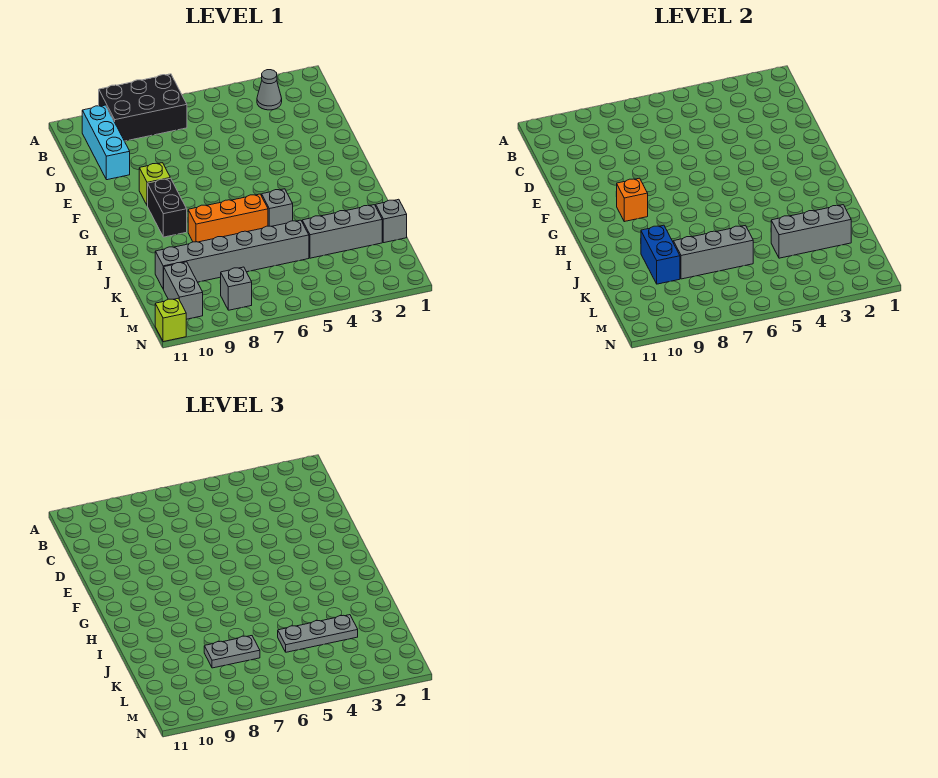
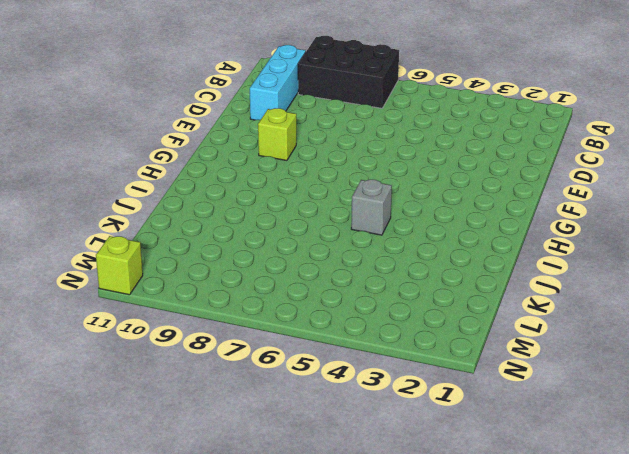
none -> grey cone B3 level 1
none -> black brick G9:H9 level 1
none -> orange brick I6:I8 level 1

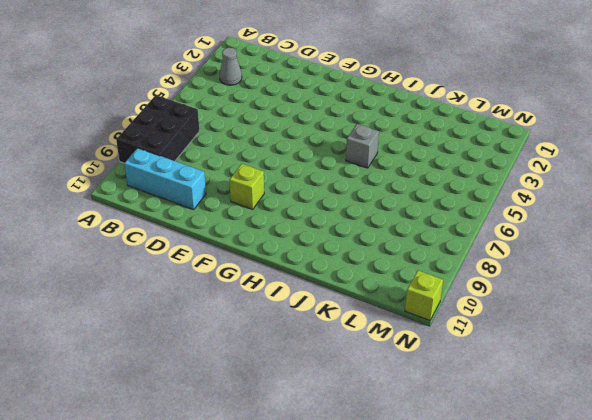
none -> black brick G9:H9 level 1
none -> orange brick I6:I8 level 1
none -> grey brick K1 level 1

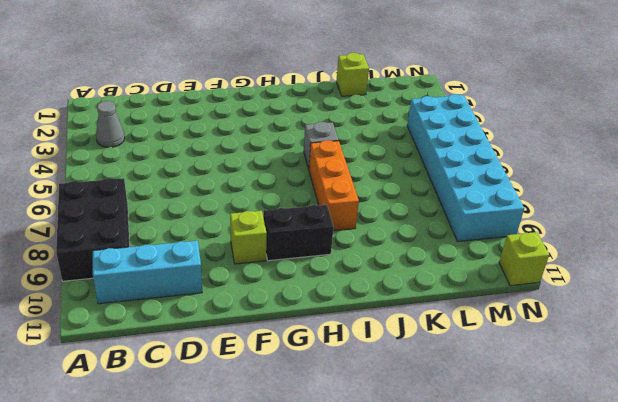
lime brick K1 level 1 -> grey brick K1 level 1
cyan brick M4:N9 level 1 -> grey brick M8 level 1
none -> grey brick K2:K4 level 1
none -> grey brick K5:K10 level 1
none -> grey brick L10:M10 level 1

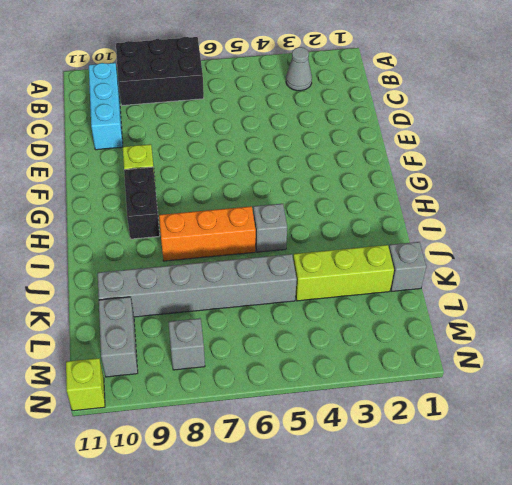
lime brick K2:K4 level 1 -> grey brick K2:K4 level 1
none -> orange brick G9 level 2
none -> blue brick J9:K9 level 2
none -> grey brick K2:K4 level 2

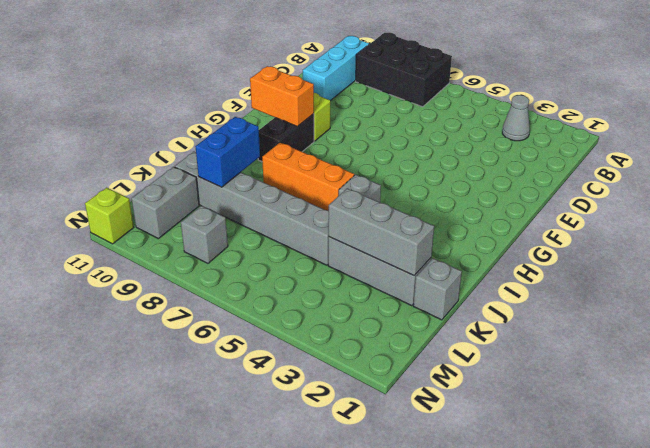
orange brick G9:G10 level 2 -> orange brick G9 level 2
none -> grey brick K6:K8 level 2
none -> grey plate K3:K5 level 3
none -> grey plate K7:K8 level 3

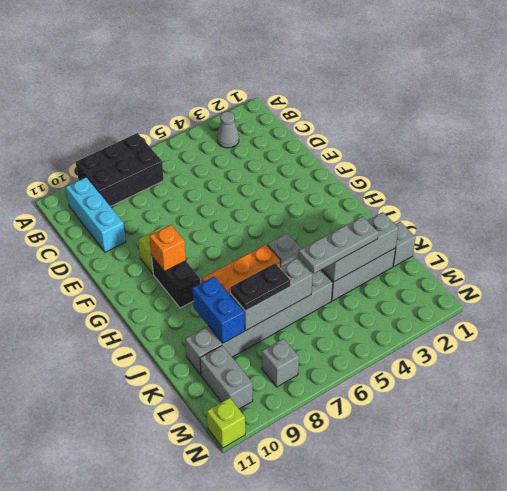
black plate K7:K8 level 3 -> grey plate K7:K8 level 3

